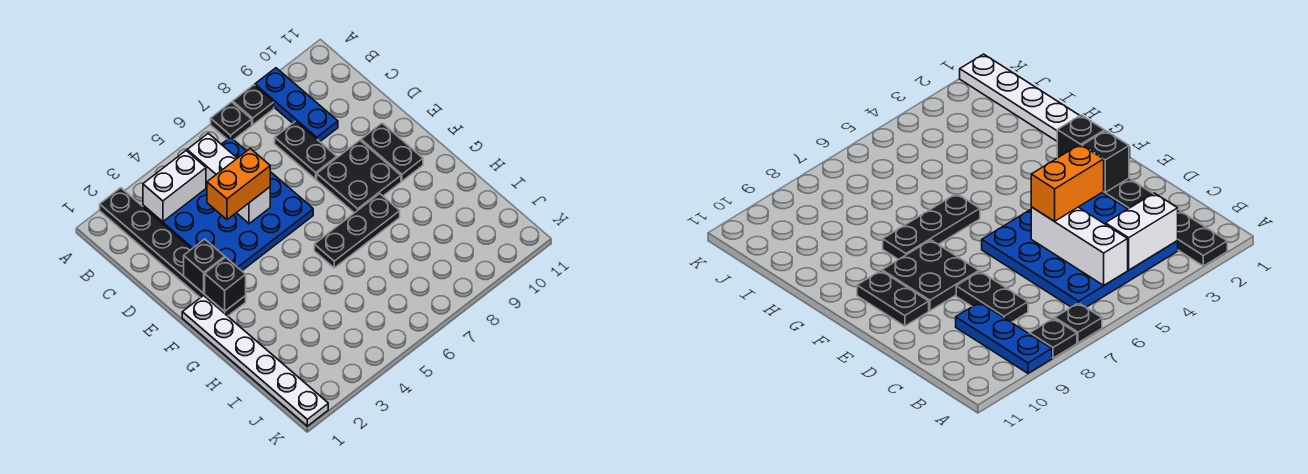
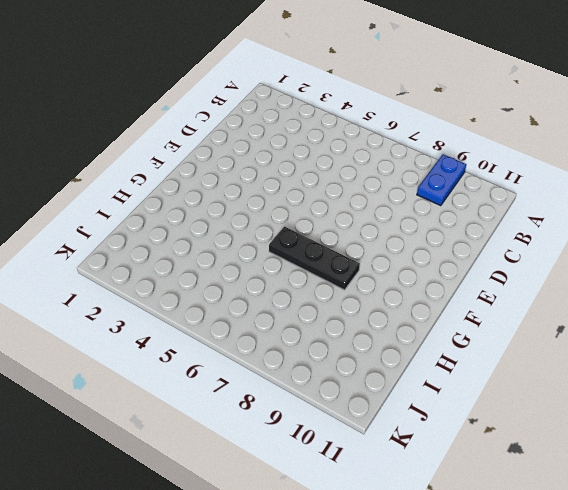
blue plate A9:B9 level 1 -> blue plate A9:C9 level 1
none -> black plate A2:F2 level 1
none -> black plate A7 level 1
none -> black plate A8 level 1

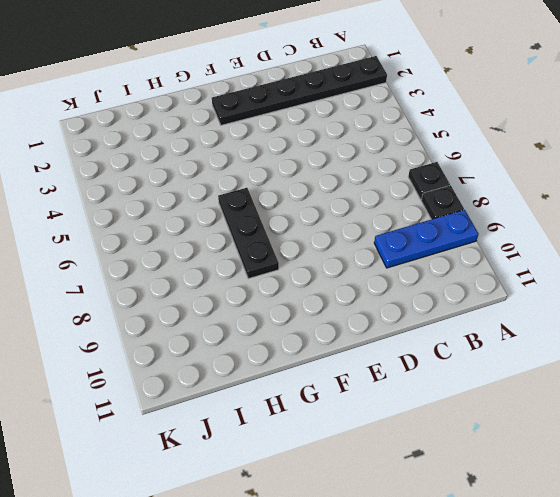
none -> blue plate B3:E6 level 1
none -> black plate C8:D8 level 1
none -> black plate E8:F9 level 1

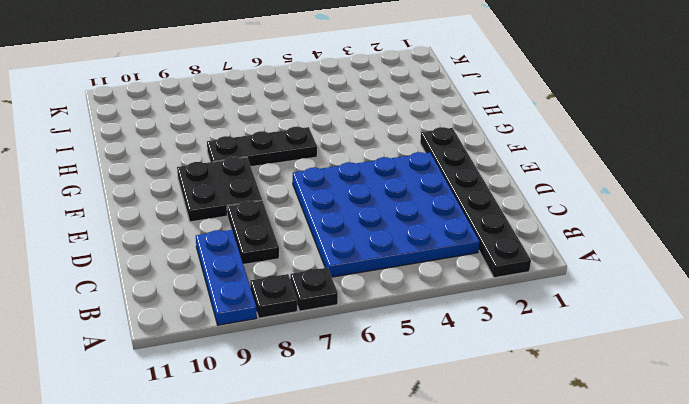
none -> black plate E10:F10 level 1
none -> white plate F1:K1 level 1
none -> white brick B3:B4 level 2

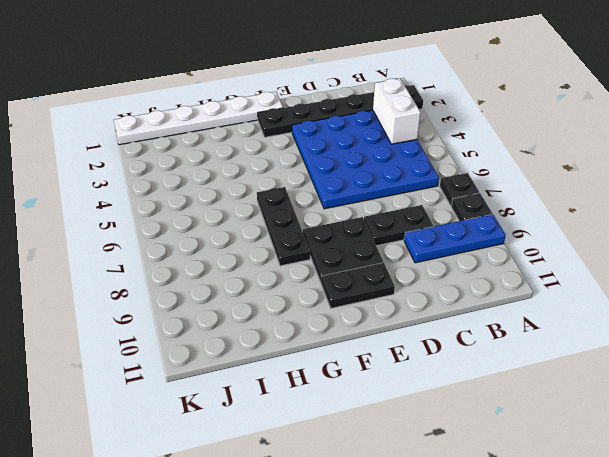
none -> white brick B5:D5 level 2
none -> black brick E2 level 2
none -> black brick F2 level 2

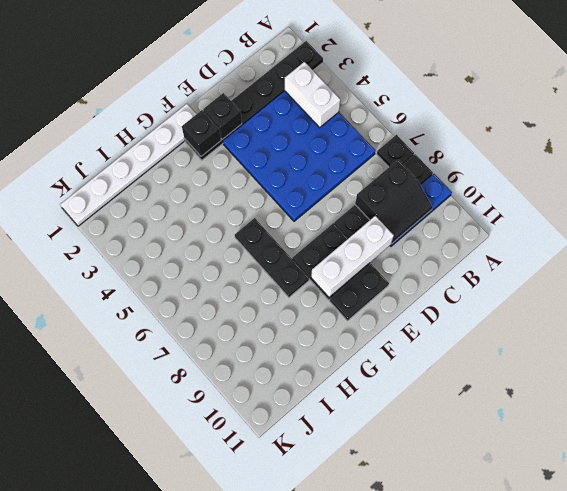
black slope B8:C9 level 2 top 8 -> none
white brick D9:F9 level 2 -> white brick B5:D5 level 2
none -> orange brick D4:D5 level 3

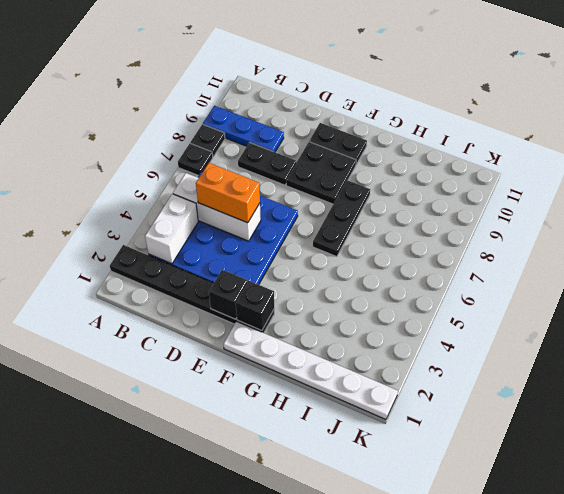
orange brick C5:D5 level 3 -> orange brick D4:D5 level 3

